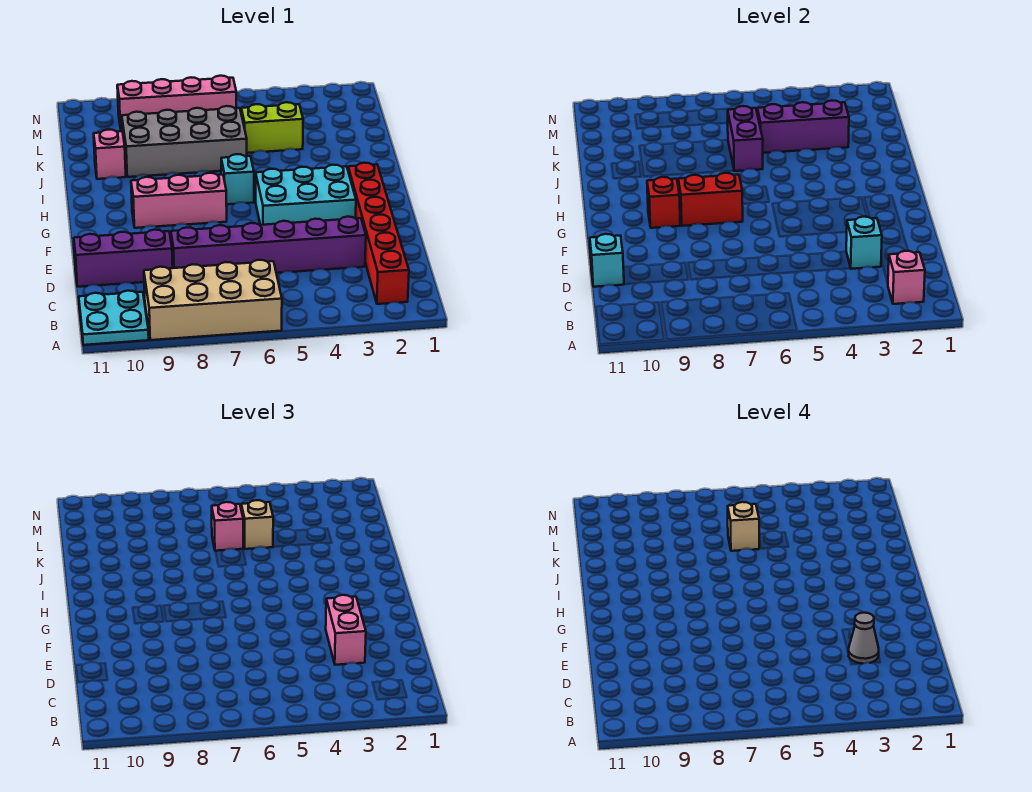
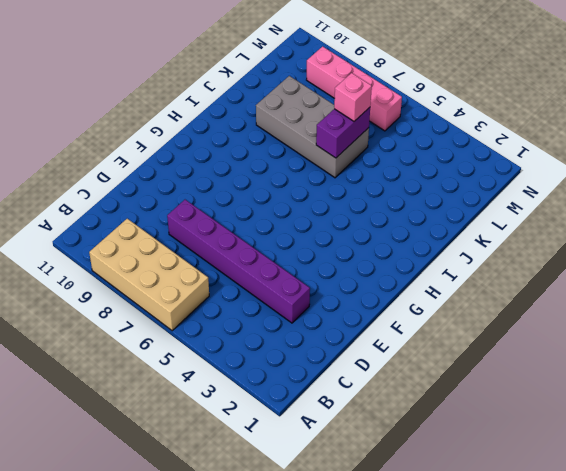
none -> cyan plate A10:B11 level 1
none -> red brick B2:G2 level 1
none -> purple brick D9:D11 level 1

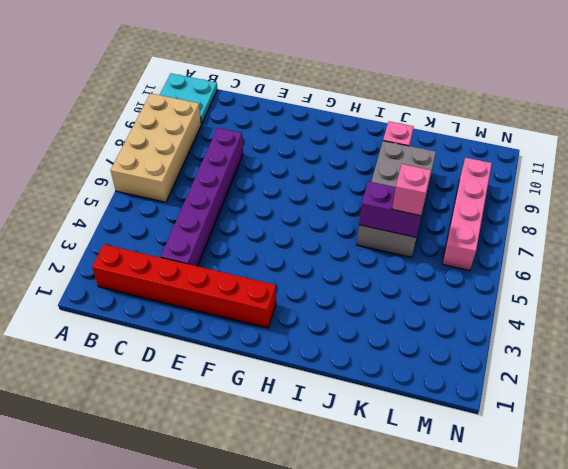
none -> purple brick D9:D11 level 1
none -> cyan brick F3:G5 level 1
none -> pink brick G7:G9 level 1

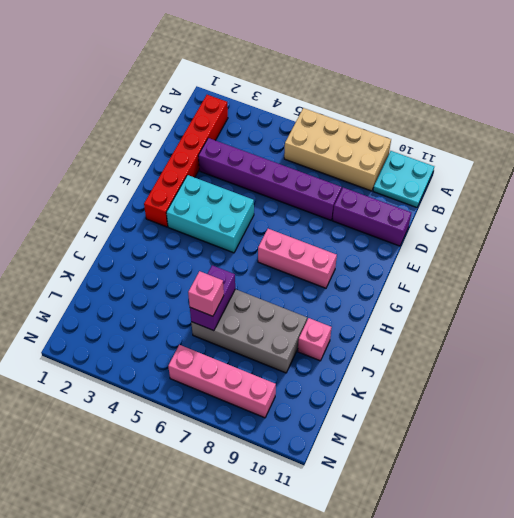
none -> cyan brick H6 level 1
none -> lime brick K4:K5 level 1
none -> pink brick B2 level 2

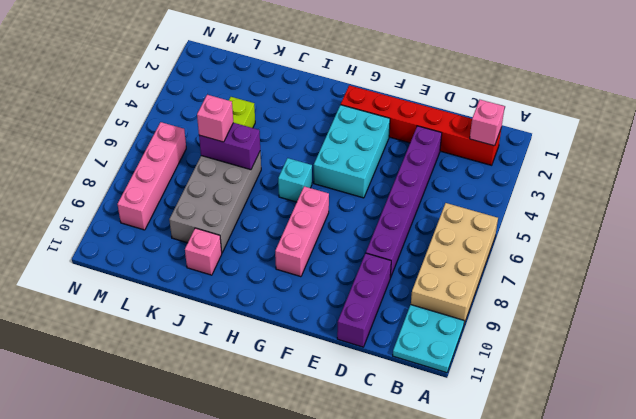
none -> cyan brick D3 level 2
none -> cyan brick D11 level 2
none -> red brick G7:G8 level 2

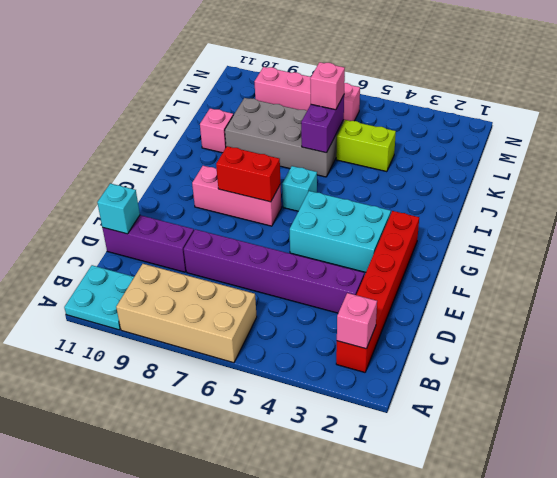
none -> cyan brick D3 level 2
none -> red brick G9 level 2
none -> purple brick K3:K5 level 2

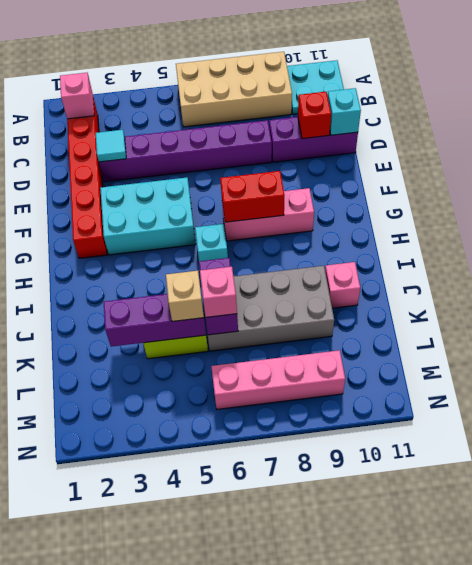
cyan tile D3 level 2 -> cyan brick D3 level 2
red brick D10 level 2 -> red brick G9 level 2
none -> pink brick D3:E3 level 3
none -> grey cone D3 level 4
none -> tan brick K6 level 4

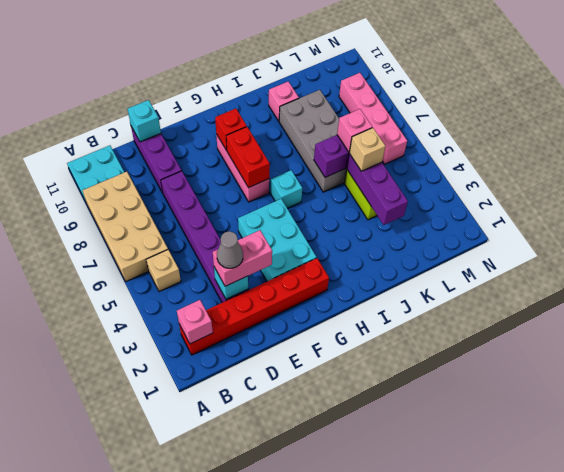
tan brick B5 level 1 -> tan brick K6 level 4

